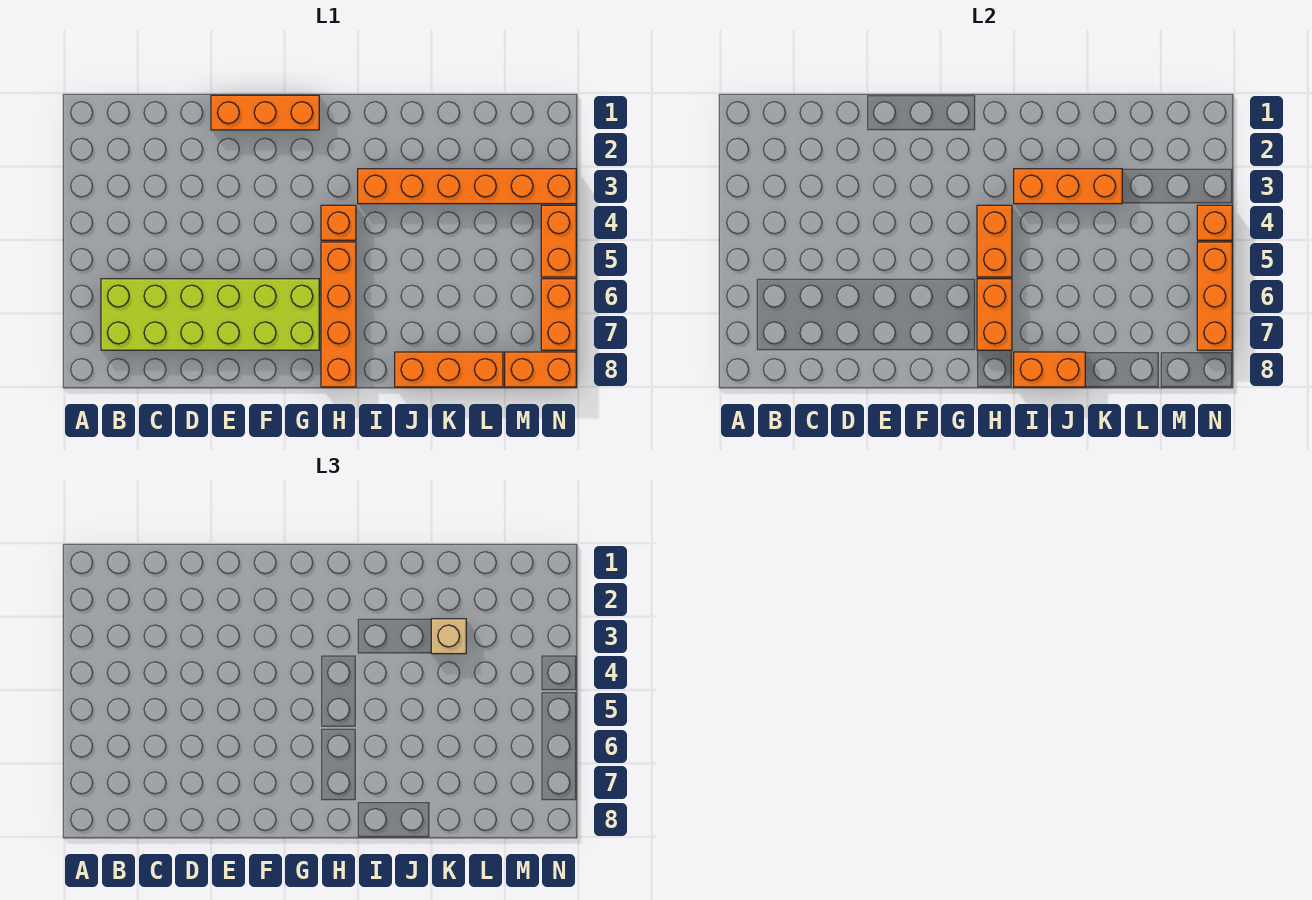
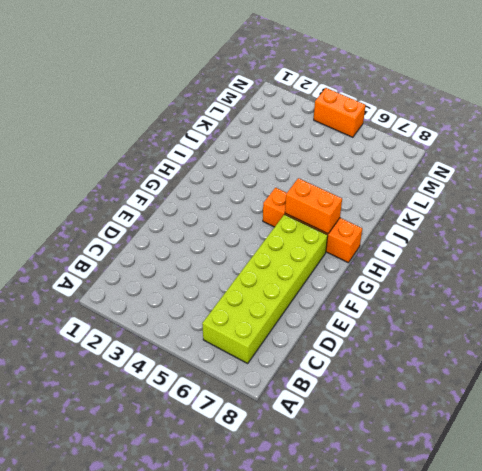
none -> orange brick E1:G1 level 1
none -> orange brick H4 level 1
none -> orange brick I3:N3 level 1

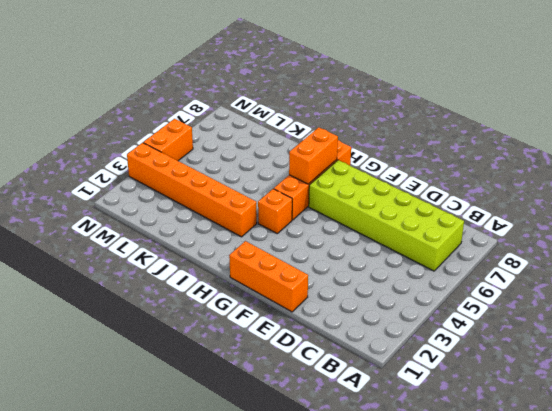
none -> orange brick J8:L8 level 1
none -> orange brick M8:N8 level 1
none -> orange brick N6:N7 level 1

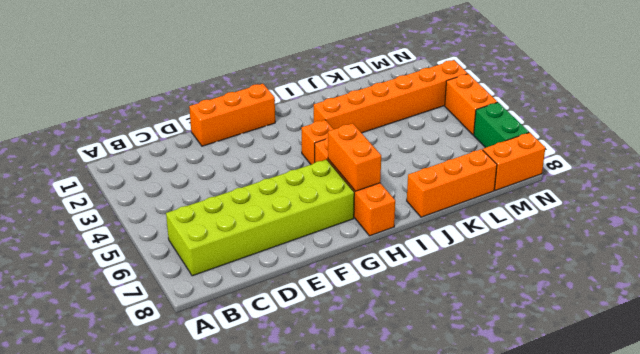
green brick N6:N7 level 1 -> orange brick N6:N7 level 1
none -> orange brick H4:H5 level 2
none -> orange brick I3:K3 level 2
none -> orange brick I8:J8 level 2

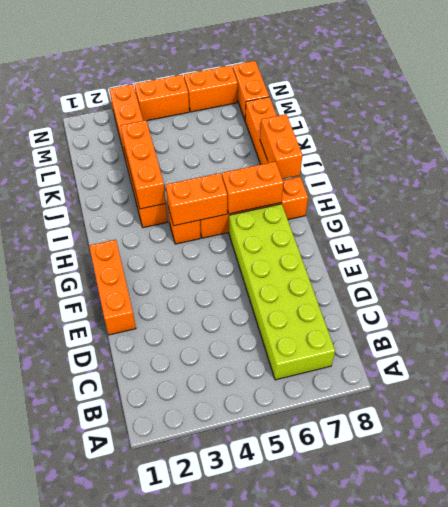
none -> orange brick N4 level 2
none -> orange brick N5:N7 level 2
none -> tan brick K3 level 3

